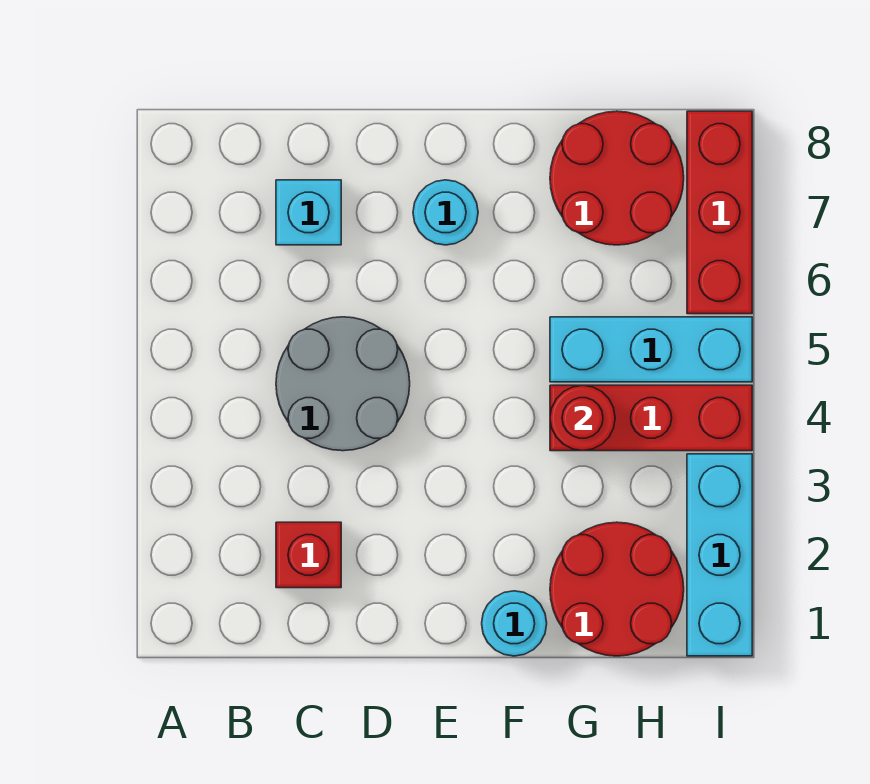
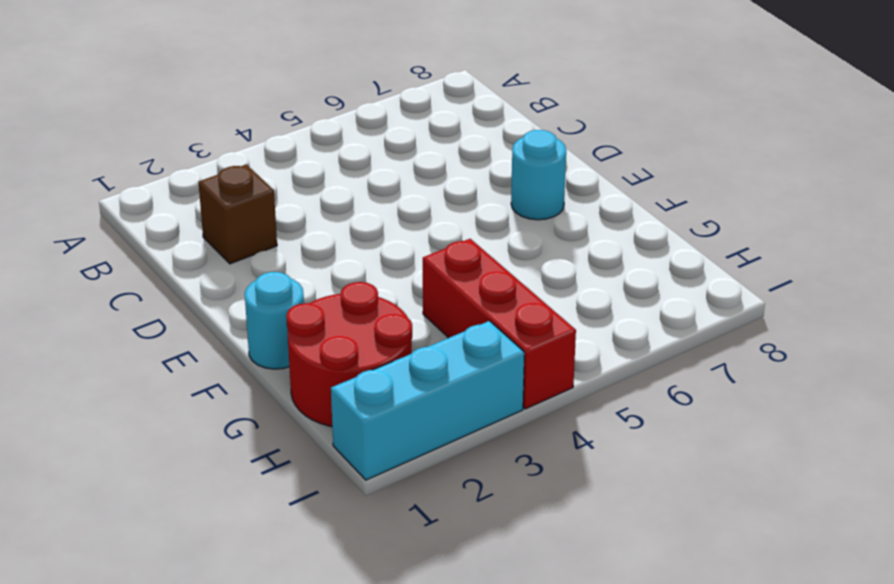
brown brick C2 level 1 -> red brick C2 level 1
none -> grey round brick C4:D5 level 1
none -> cyan brick C7 level 1
none -> cyan brick G5:I5 level 1

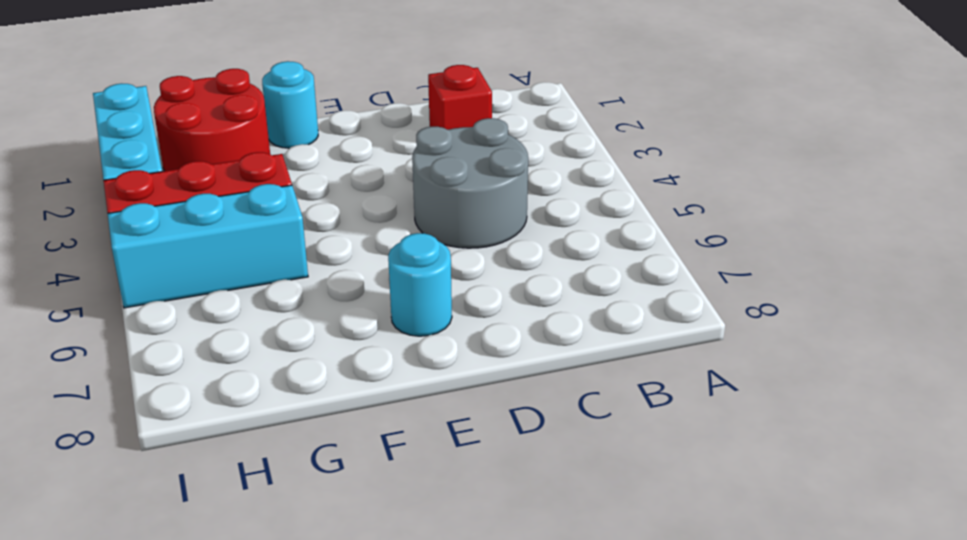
none -> cyan brick C7 level 1
none -> red round brick G7:H8 level 1
none -> red brick I6:I8 level 1

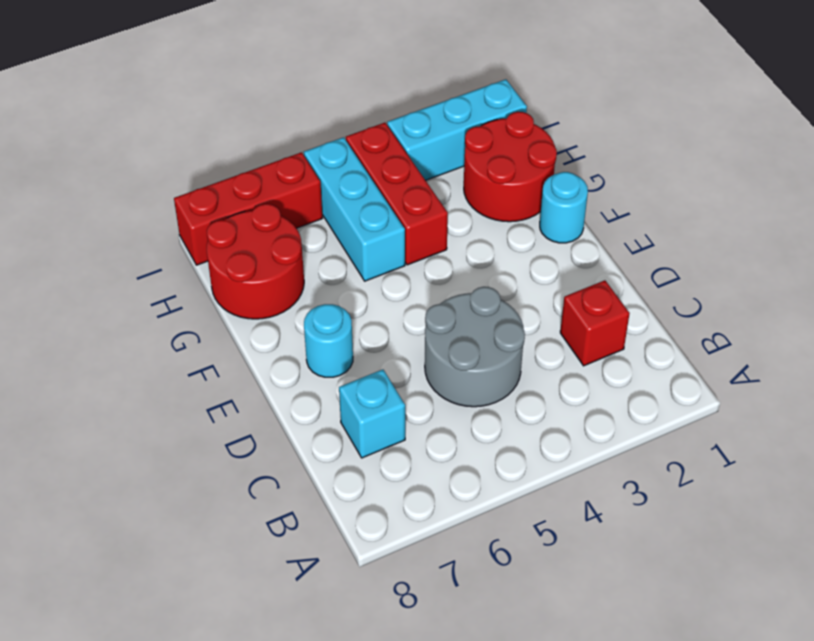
none -> red round brick G4 level 2

